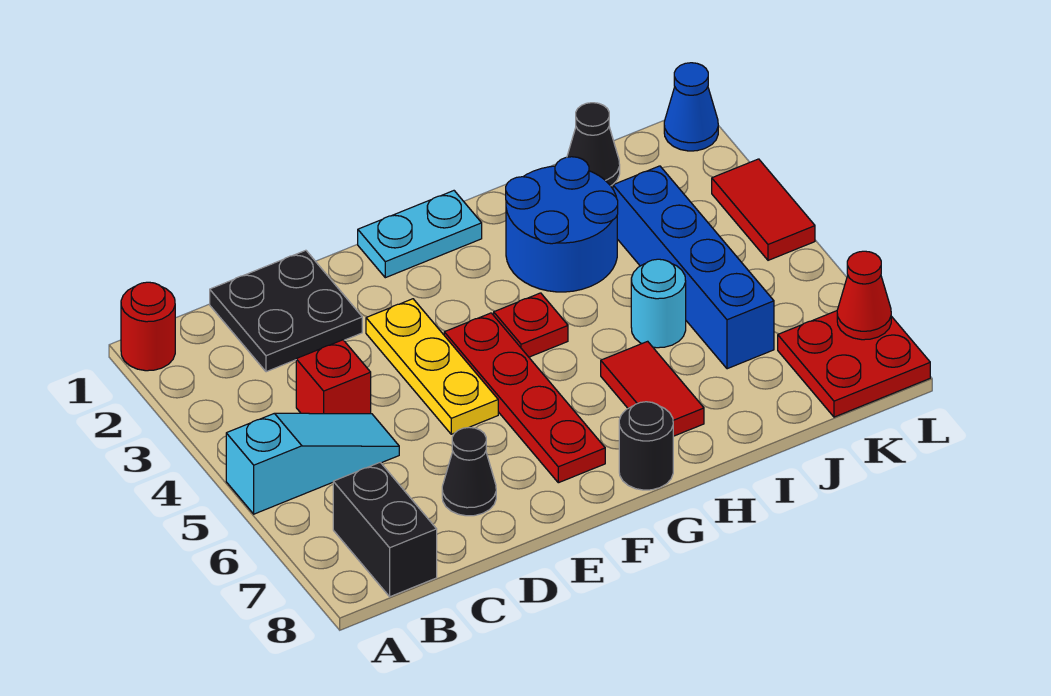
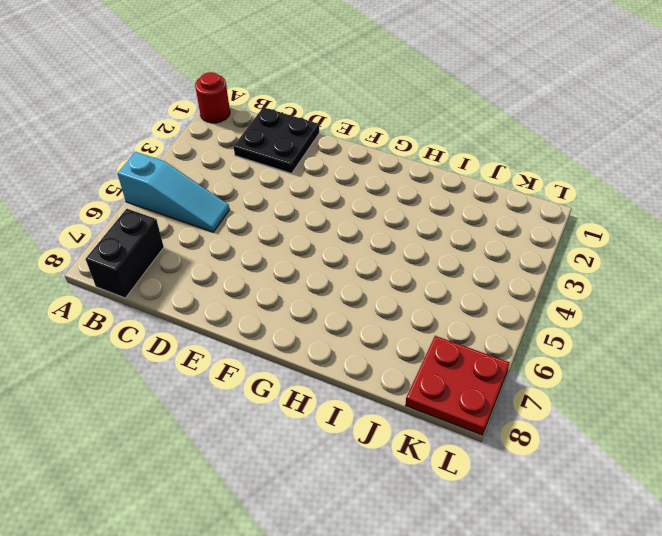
none -> red brick C4 level 1
none -> black cone D7 level 1
none -> yellow plate E3:E5 level 1

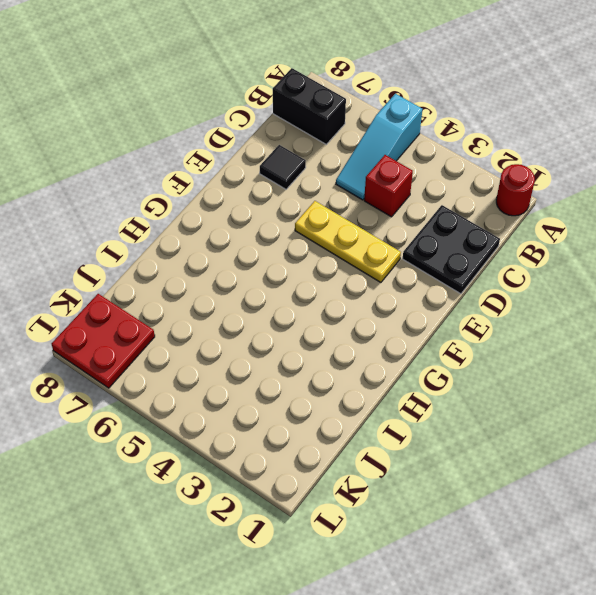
black tile D7 level 1 -> black cone D7 level 1
none -> cyan plate F1:G1 level 1
none -> red plate F4:F7 level 1
none -> red plate G4 level 1

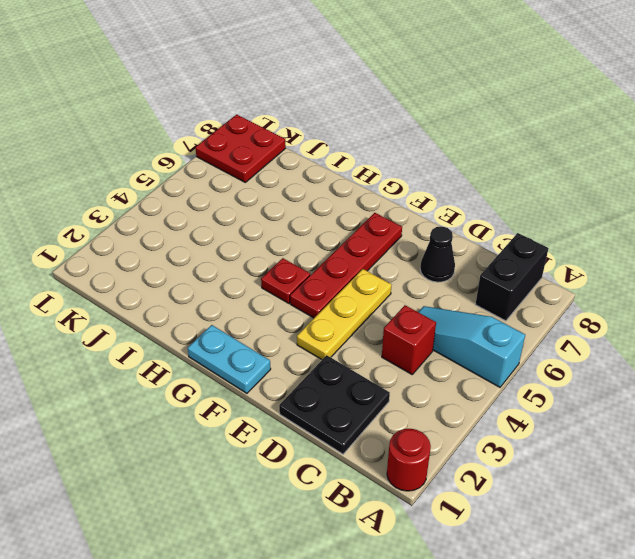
none -> black round brick G8 level 1
none -> blue round brick H2:I3 level 1
none -> red tile H6:H7 level 1

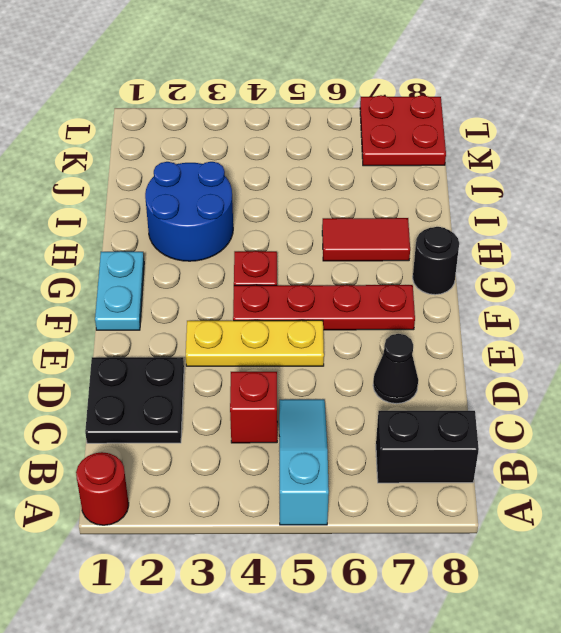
none -> cyan round brick I5 level 1
none -> black cone J1 level 1
none -> blue brick J3:J6 level 1

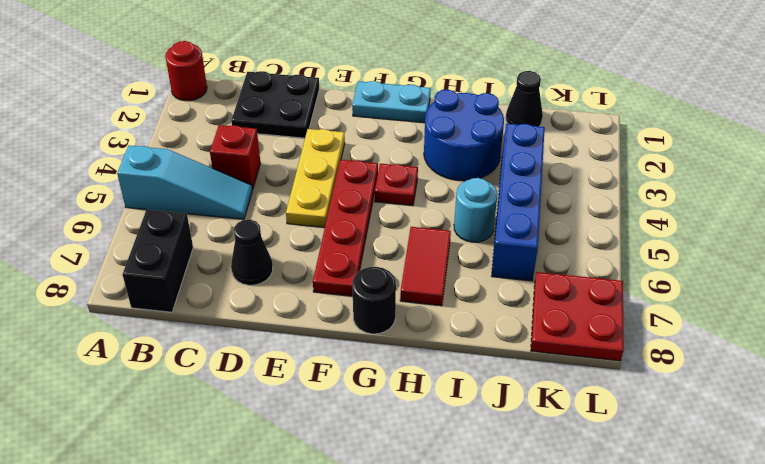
none -> blue cone L1 level 1
none -> red tile L3:L4 level 1
none -> red cone L7 level 2

